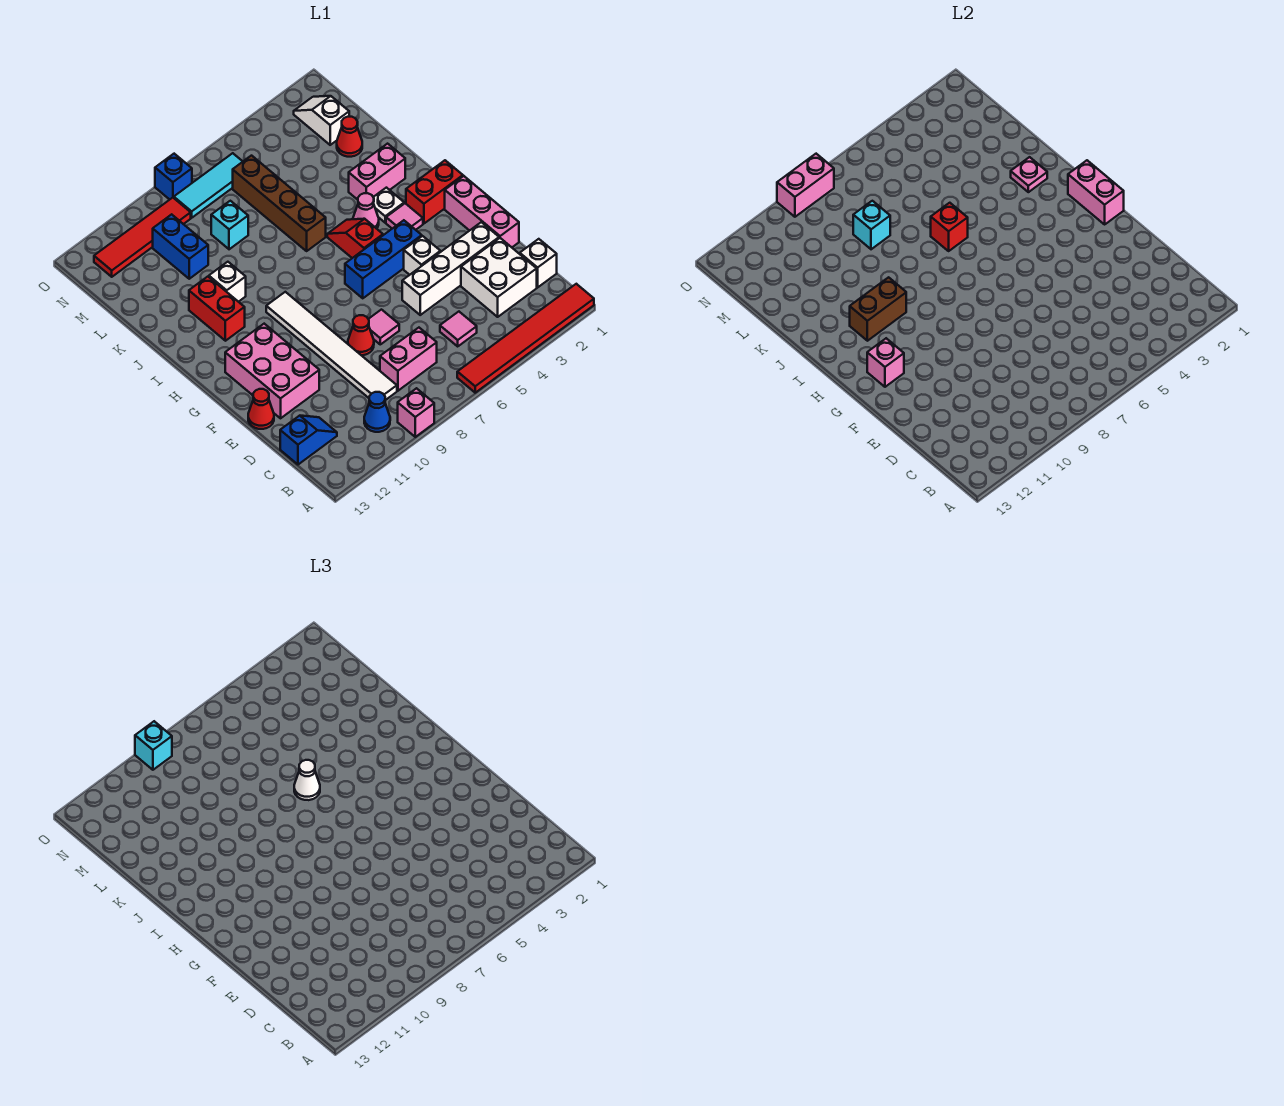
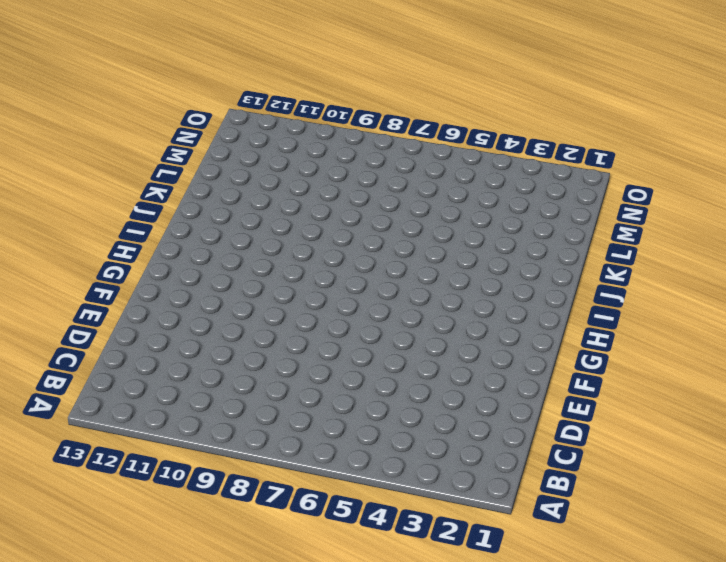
none -> red tile A1:A6 level 1
none -> pink brick A9 level 1
none -> blue cone B10 level 1
none -> white brick C1 level 1

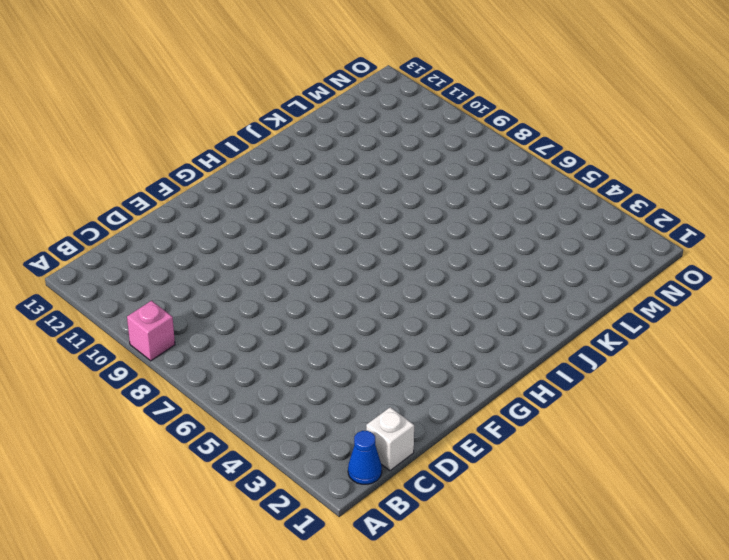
blue cone B1 level 1 -> blue cone B10 level 1
none -> red tile A1:A6 level 1
none -> white brick C2:D3 level 1
none -> pink tile C5 level 1
none -> pink brick C7:C8 level 1

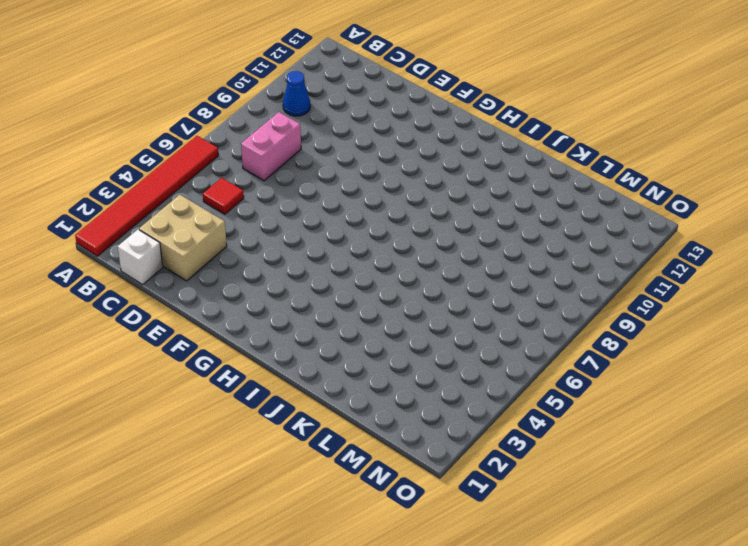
tan brick C2:D3 level 1 -> white brick C2:D3 level 1
red tile C5 level 1 -> pink tile C5 level 1
none -> pink brick A9 level 1
none -> white tile C9:H9 level 1
none -> blue slope C12:C13 level 1 top 13
none -> pink brick E1:G1 level 1

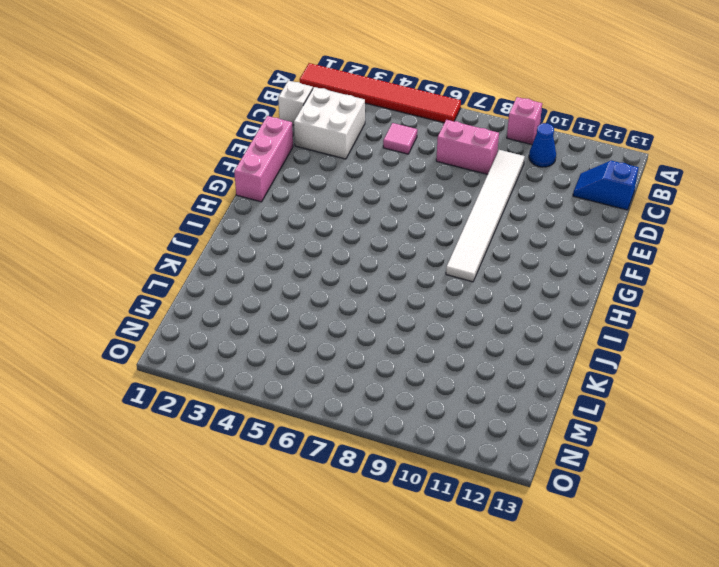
none -> white brick E2:E5 level 1
none -> pink tile E7 level 1
none -> red cone E8 level 1
none -> pink brick E11:G12 level 1

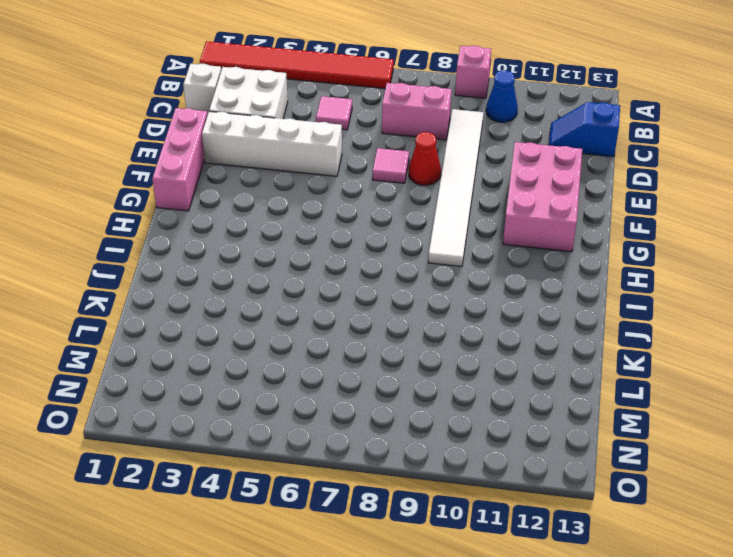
none -> red cone E13 level 1
none -> white brick F4 level 1
none -> blue brick G4:G6 level 1
none -> red brick H1:H2 level 1

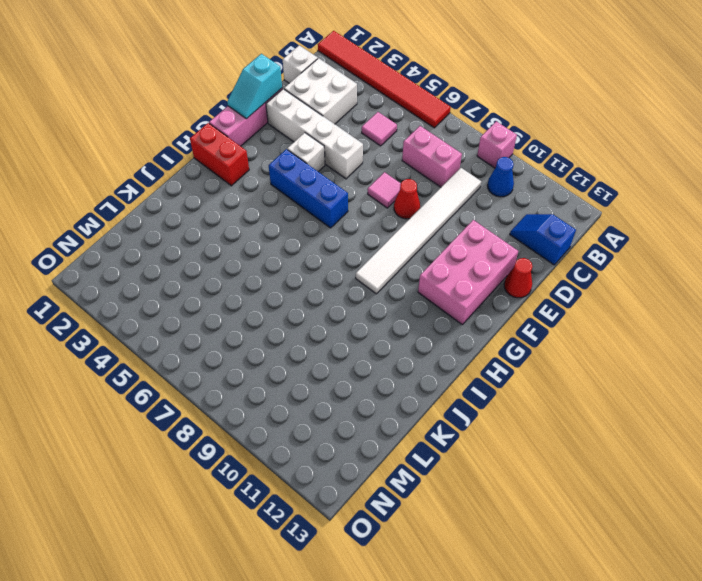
cyan slope E1:F1 level 2 top E -> none
none -> pink tile H3 level 1
none -> red slope H5:I5 level 1 top H
none -> white plate I3 level 1
none -> pink cone I4 level 1

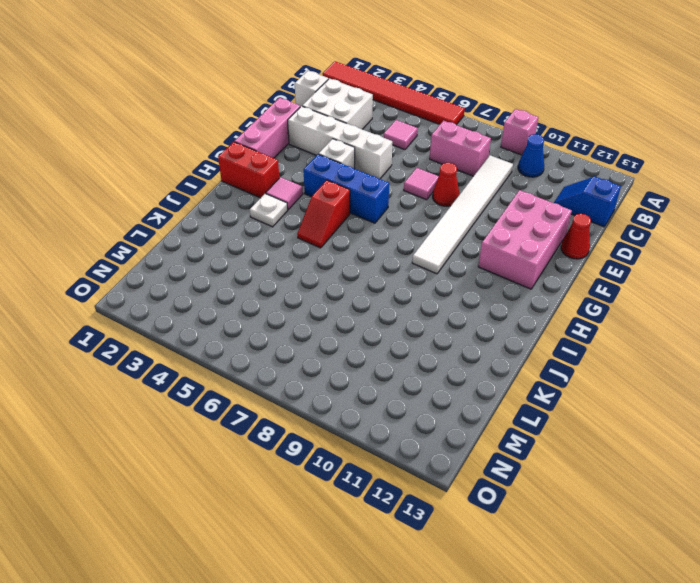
none -> pink cone I4 level 1
none -> red brick I11:J11 level 1
none -> pink brick J2:J3 level 1
none -> brown brick J6:M6 level 1

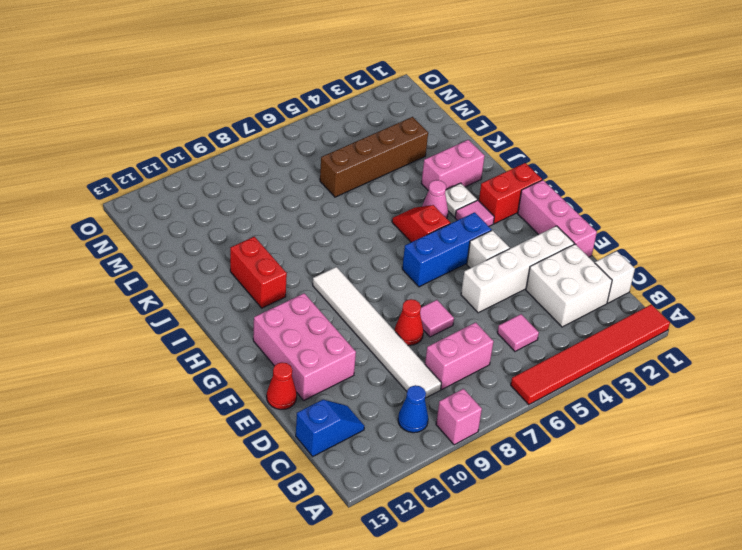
brown brick L3:L6 level 1 -> brown brick J6:M6 level 1
none -> white brick J10 level 1
none -> red cone L2 level 1
none -> cyan brick L8 level 1
none -> blue brick L10:M10 level 1

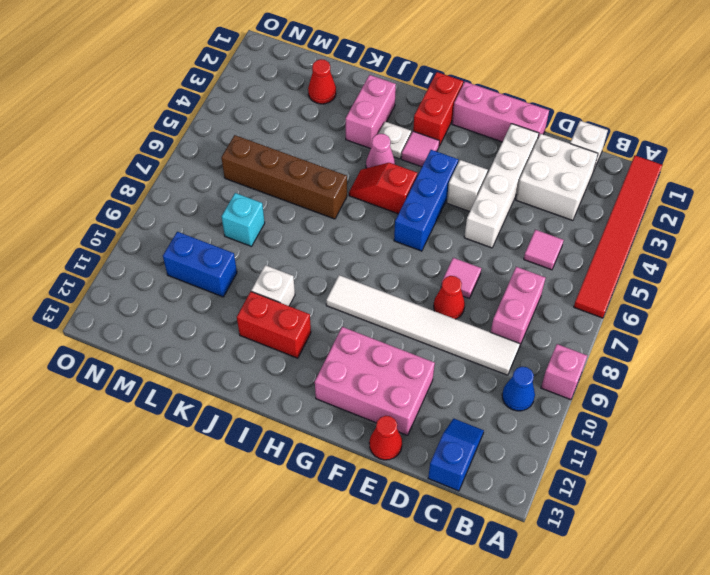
none -> white slope M2:N2 level 1 top M
none -> cyan tile N6:N8 level 1
none -> red tile N9:N12 level 1
none -> blue brick O8 level 1

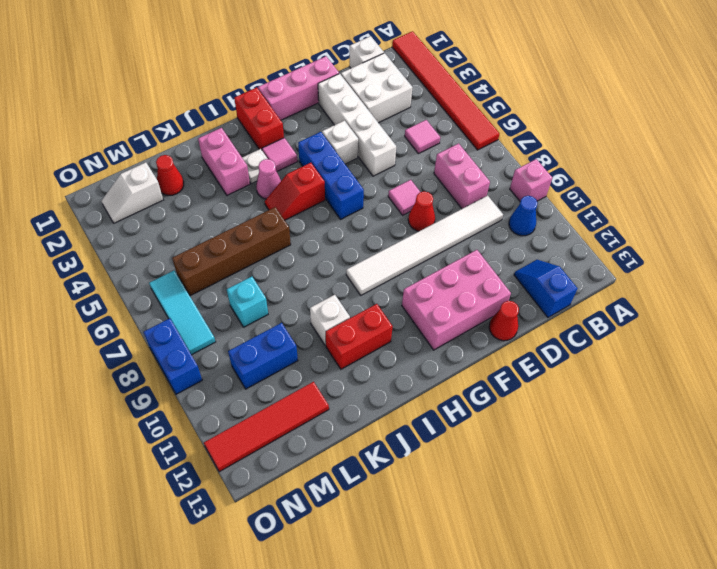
red tile L12:O12 level 1 -> red tile N9:N12 level 1
blue brick O8:O9 level 1 -> blue brick O8 level 1
none -> pink brick G1:H1 level 2
none -> pink brick G12 level 2
none -> brown brick I10:I11 level 2
none -> pink plate J2 level 2

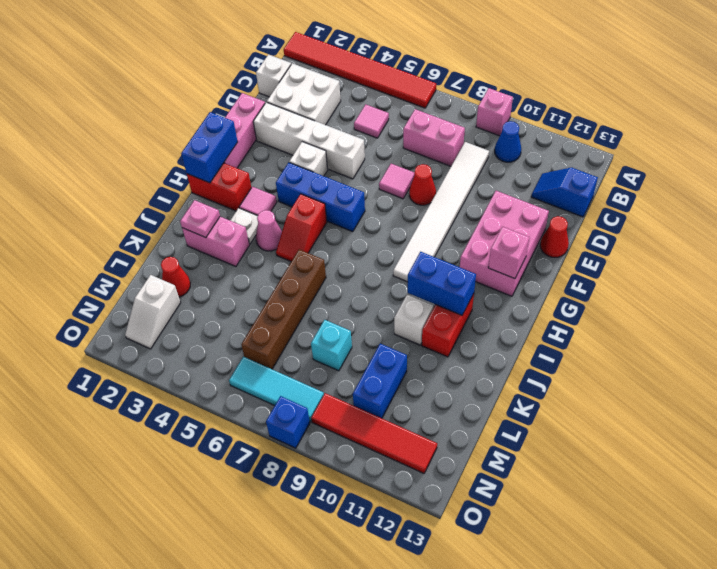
blue brick G1:H1 level 2 -> pink brick G1:H1 level 2
blue brick I10:I11 level 2 -> brown brick I10:I11 level 2
none -> red brick J6 level 2
none -> cyan brick L8 level 2
none -> pink brick O8:O9 level 2
none -> white cone J6 level 3

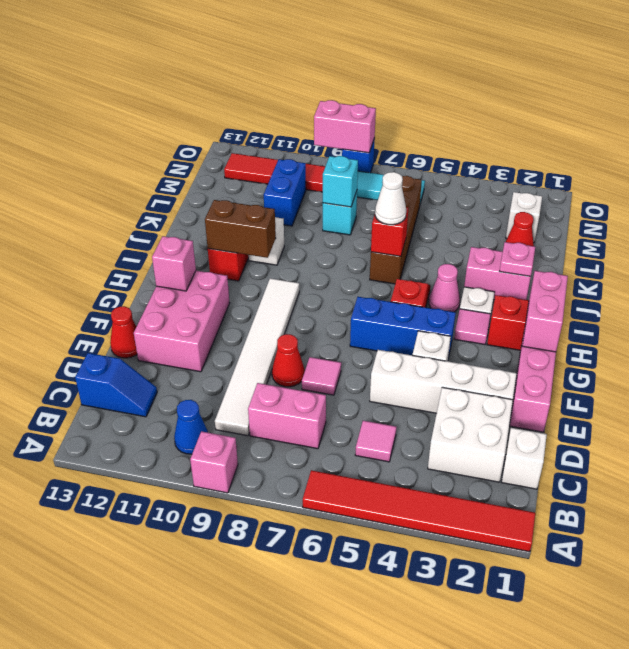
none -> cyan brick O9 level 3

